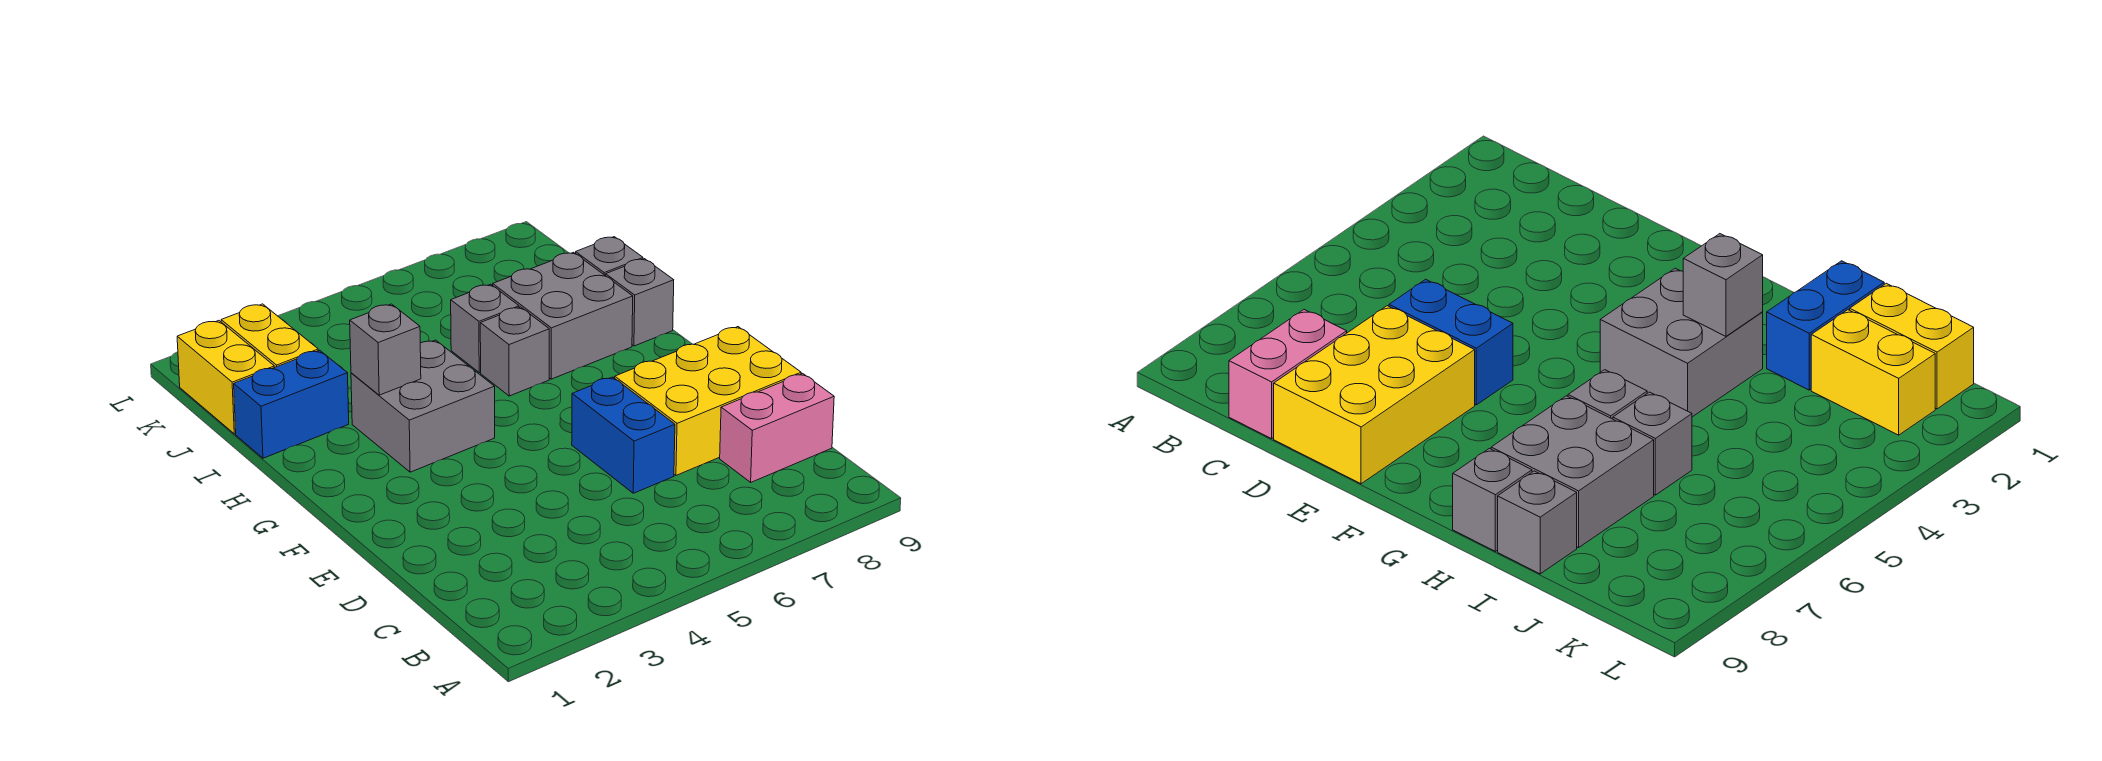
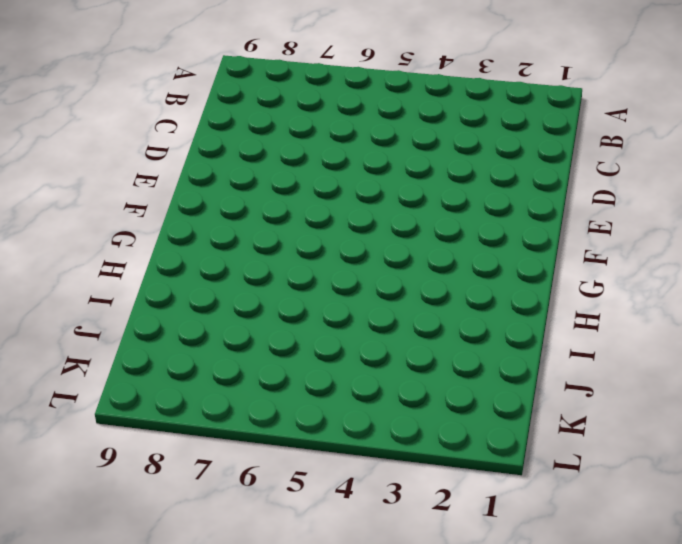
none -> pink brick C8:C9 level 1
none -> blue brick D6:E6 level 1
none -> yellow brick D7:E9 level 1

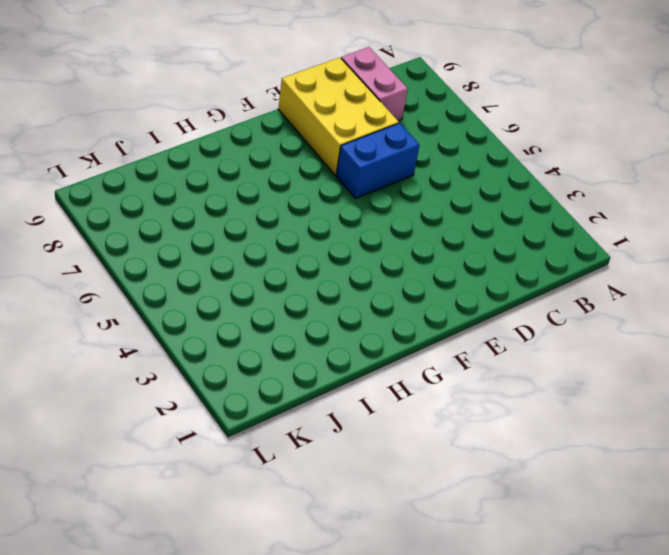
none -> grey brick G3:H4 level 1
none -> grey brick H6 level 1
none -> grey brick H7:I8 level 1

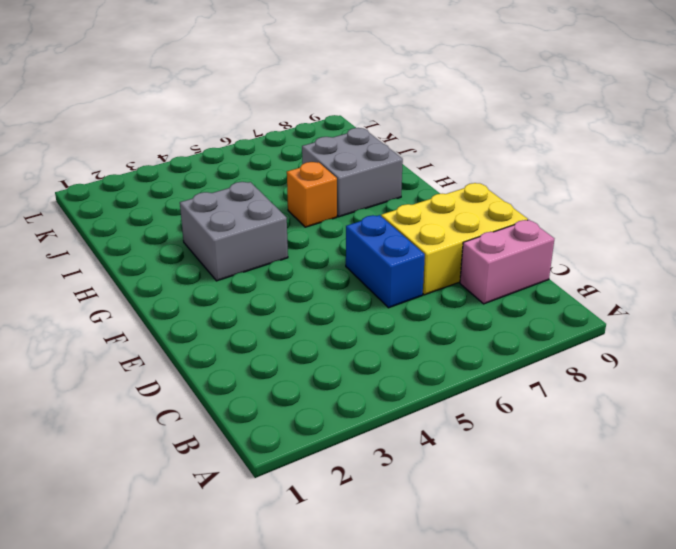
orange brick H6 level 1 -> grey brick H6 level 1
none -> grey brick H9 level 1
none -> blue brick I1:I2 level 1
none -> grey brick I6 level 1

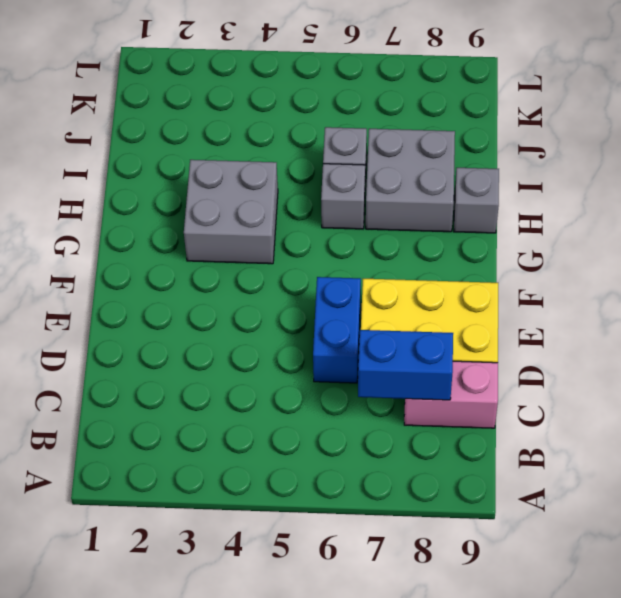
blue brick C7:C8 level 2 -> blue brick I1:I2 level 1
none -> grey brick I9 level 1
none -> yellow brick J1:K1 level 1
none -> yellow brick J2:K2 level 1

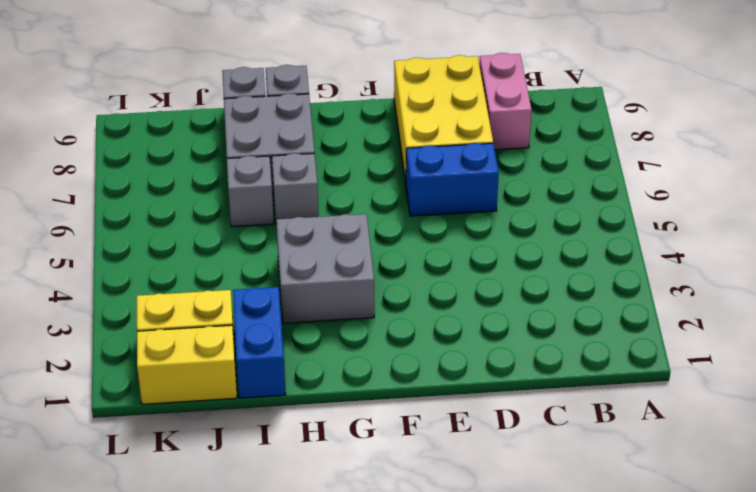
none -> grey brick H3 level 2

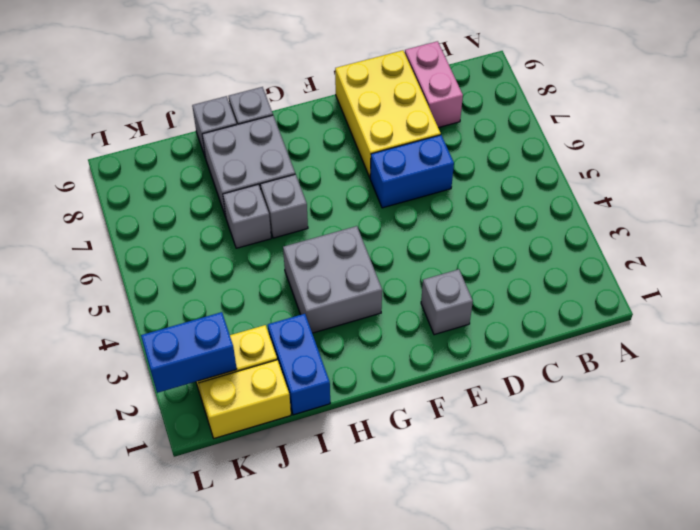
grey brick E2 level 1 -> grey brick H3 level 2
blue brick K2:L2 level 2 -> none

